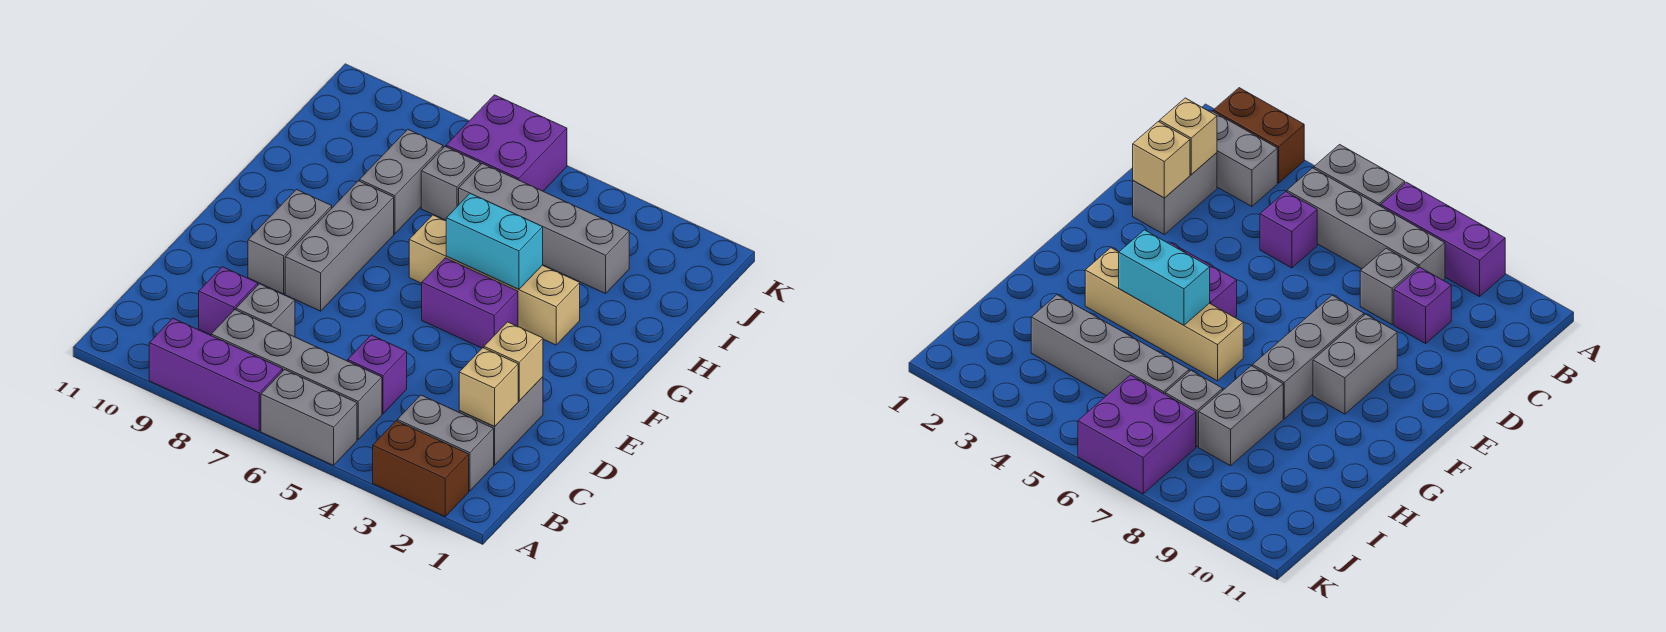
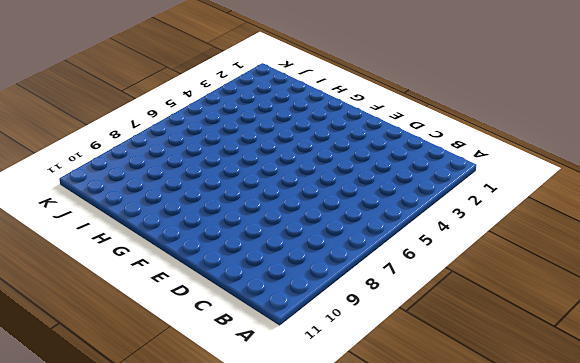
none -> brown brick A2:A3 level 1
none -> grey brick A5:A6 level 1
none -> purple brick A7:A9 level 1

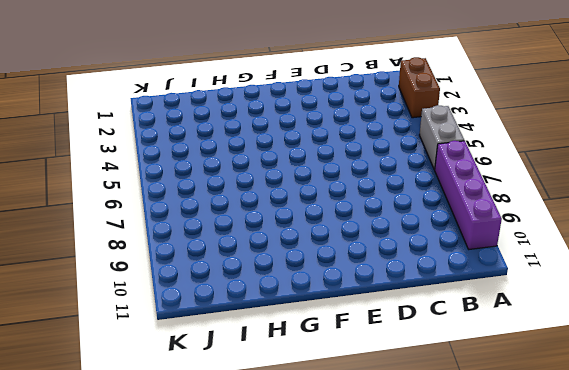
purple brick A7:A10 level 1 -> purple brick A7:A9 level 1
none -> grey brick B2:B3 level 1
none -> grey brick B5:B8 level 1
none -> grey brick C2:D2 level 1

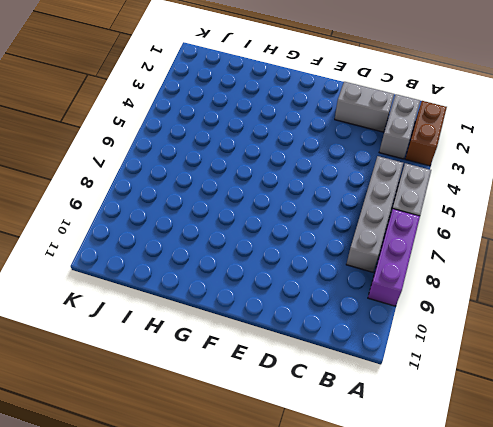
none -> purple brick C5 level 1
none -> grey brick C8 level 1
none -> purple brick C9 level 1

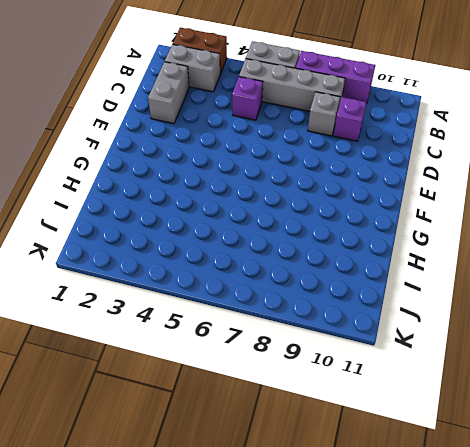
none -> grey brick E8:G8 level 1
none -> grey brick E9:F9 level 1
none -> purple brick F4:F5 level 1

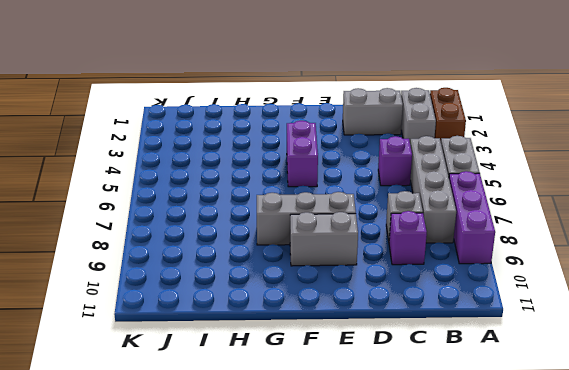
none -> tan brick G3:G6 level 1
none -> grey brick H8:I8 level 1
none -> grey brick I3:I6 level 1

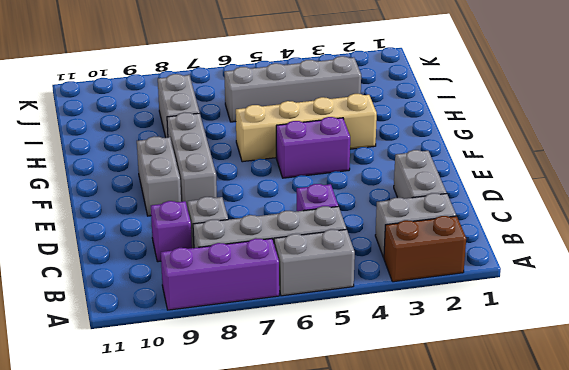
none -> grey brick I7 level 1
none -> purple brick J6:K7 level 1
none -> tan brick C2 level 2

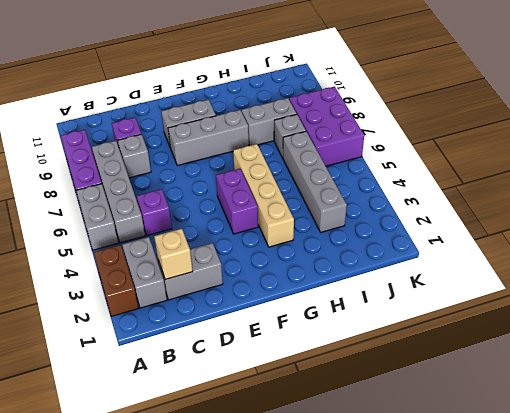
purple brick J6:K8 level 1 -> purple brick J6:K7 level 1
none -> tan brick D2 level 2
none -> cyan brick G4:G5 level 2

